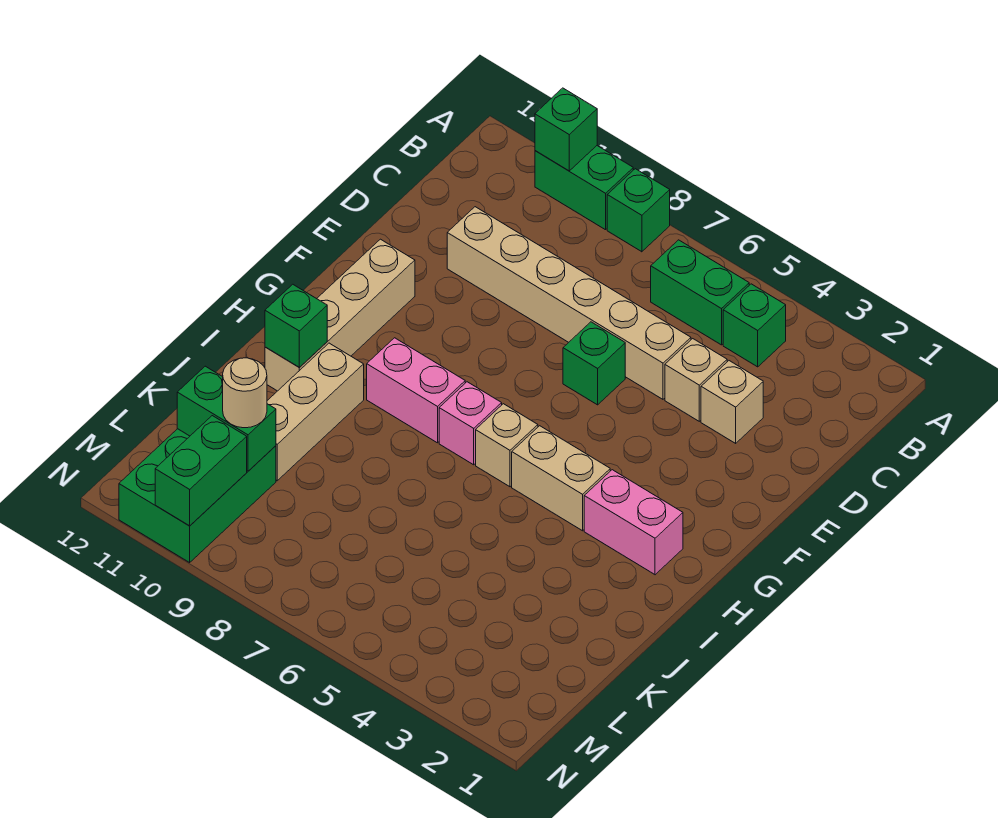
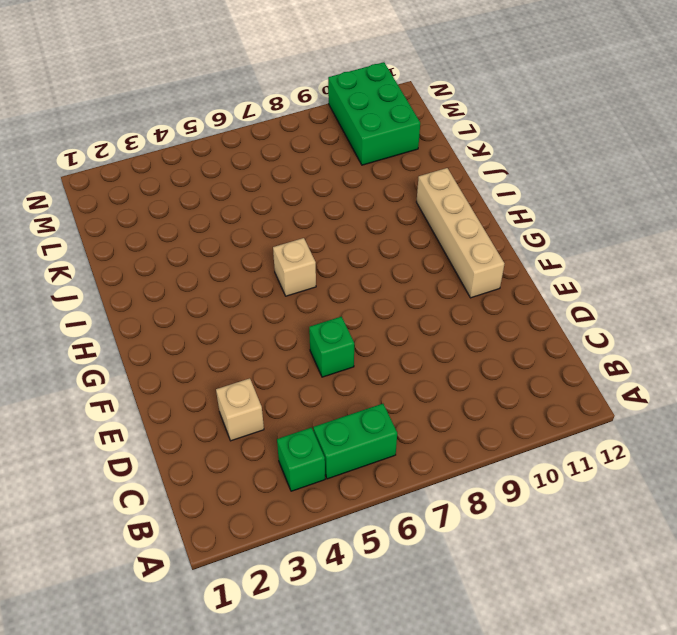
none -> green brick A8 level 1
none -> green brick A9:A10 level 1
none -> tan brick D4 level 1

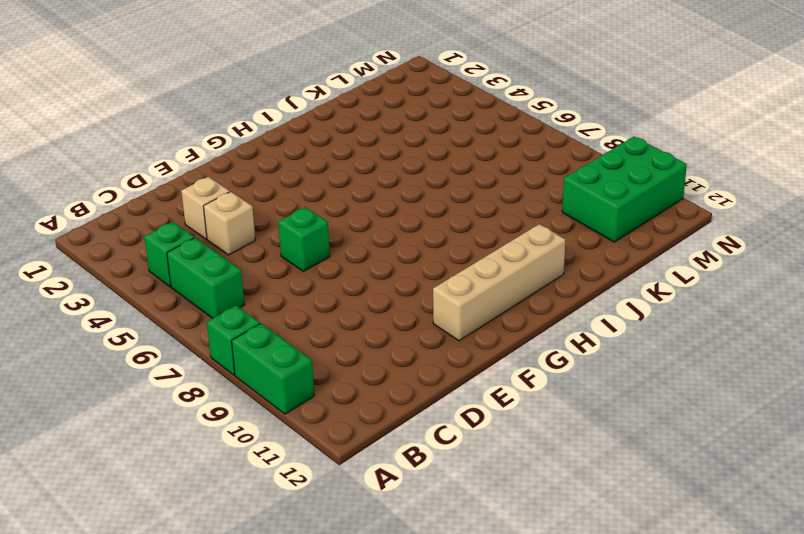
none -> tan brick D5:D10 level 1
none -> pink brick H2:H3 level 1
none -> tan brick H4:H5 level 1

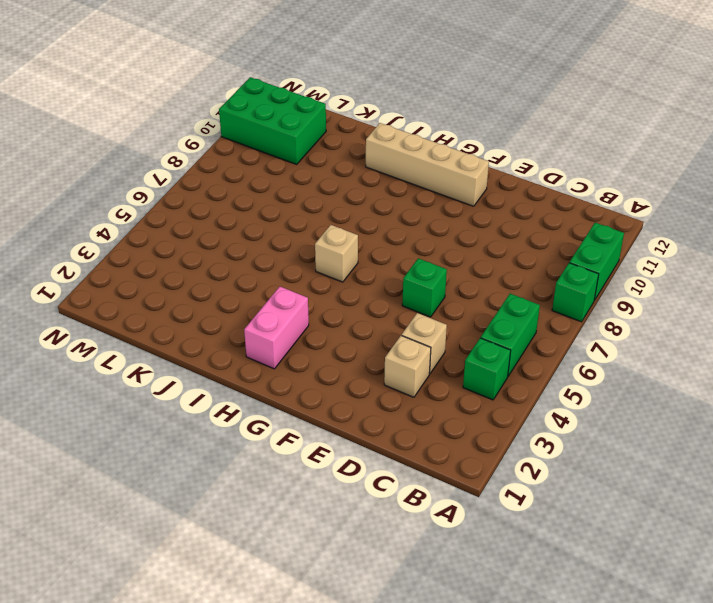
none -> tan brick D5:D10 level 1
none -> tan brick H4:H5 level 1
none -> pink brick H7 level 1

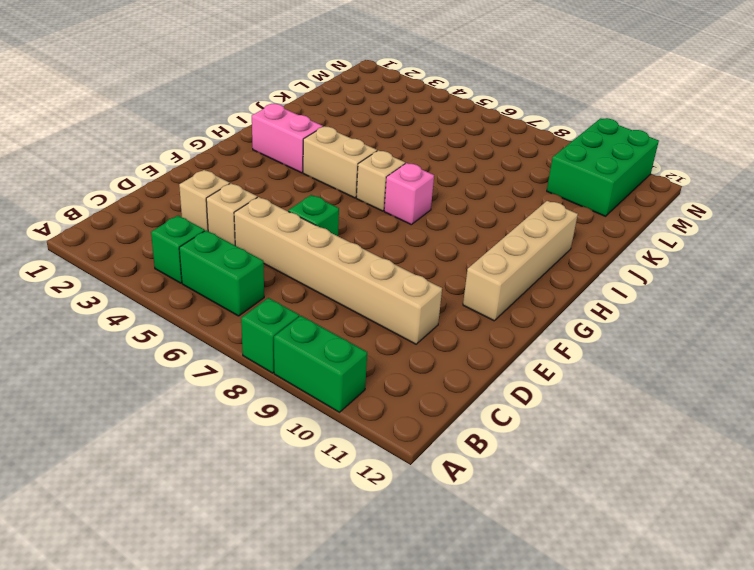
none -> pink brick H8:H9 level 1
none -> tan brick I10:K10 level 1
none -> green brick A10 level 2

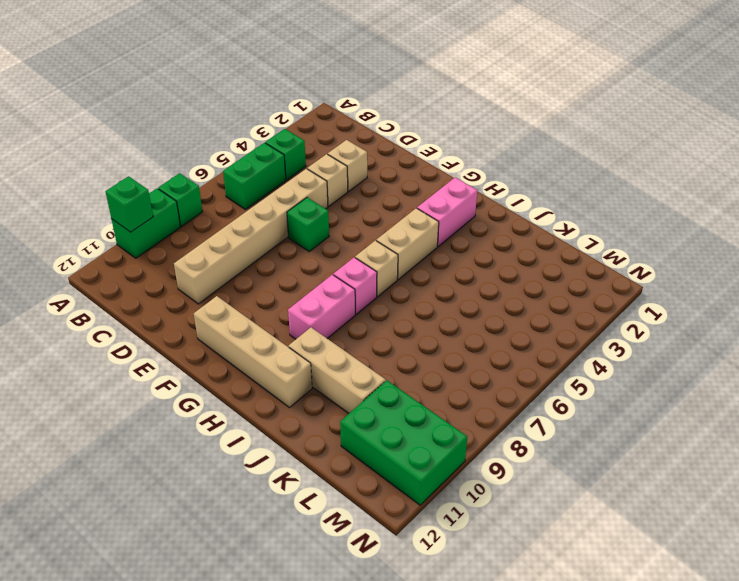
none -> green brick I11 level 2
none -> green brick L10:L11 level 2
none -> green brick M10:N10 level 2

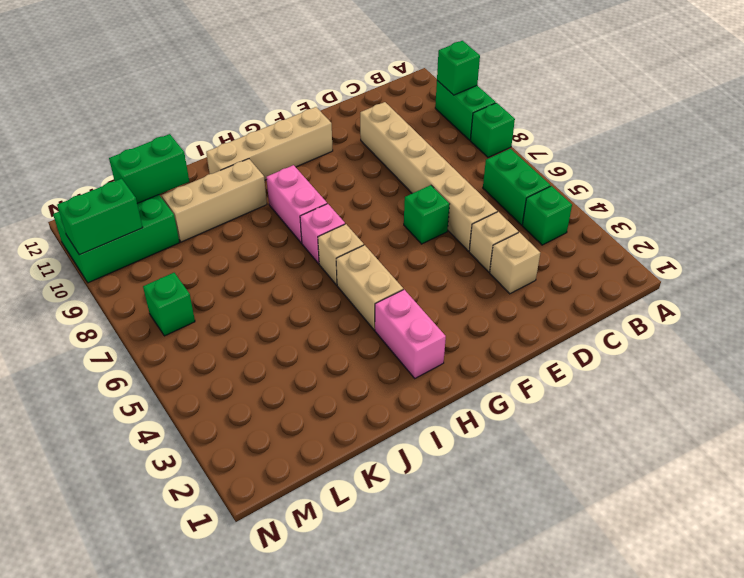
green brick K11:L11 level 2 -> green brick L10:L11 level 2
green brick M7 level 1 -> green brick I11 level 2
none -> tan round brick L10 level 3

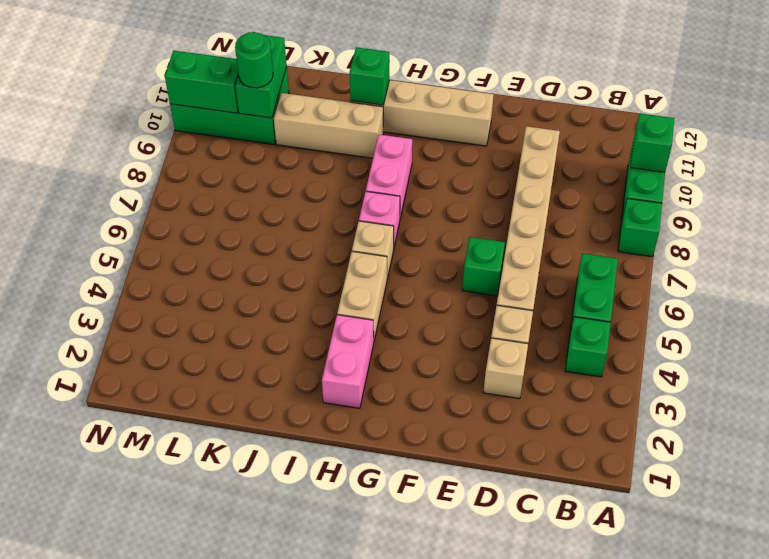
green round brick L10 level 3 -> tan round brick L10 level 3

